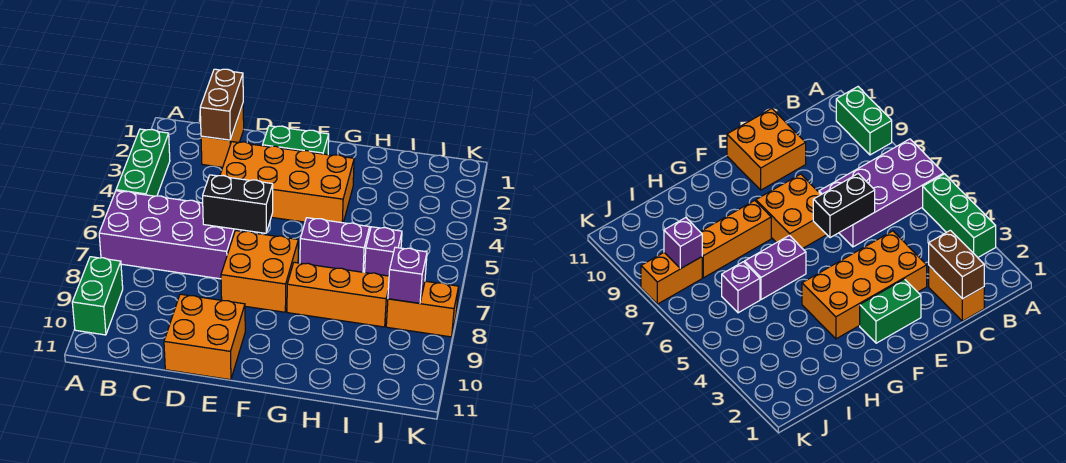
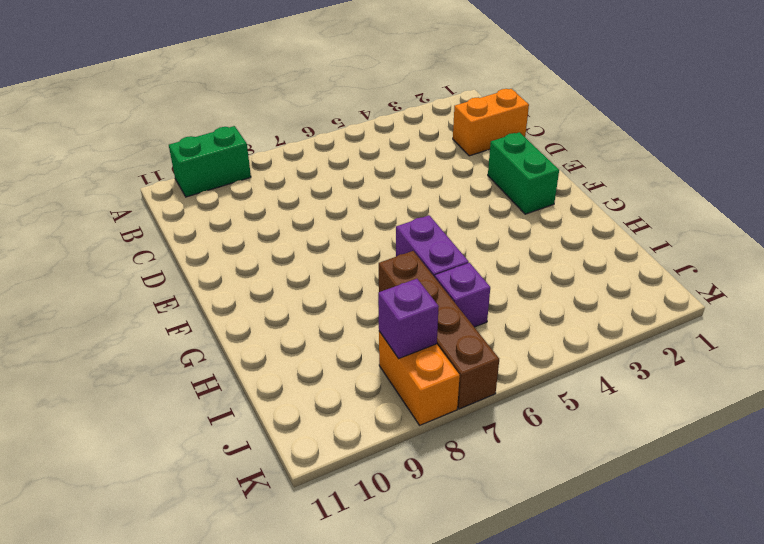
brown brick H7:K7 level 1 -> none
none -> green brick A3:A5 level 1
none -> purple brick A6:D7 level 1
none -> orange brick D3:G4 level 1

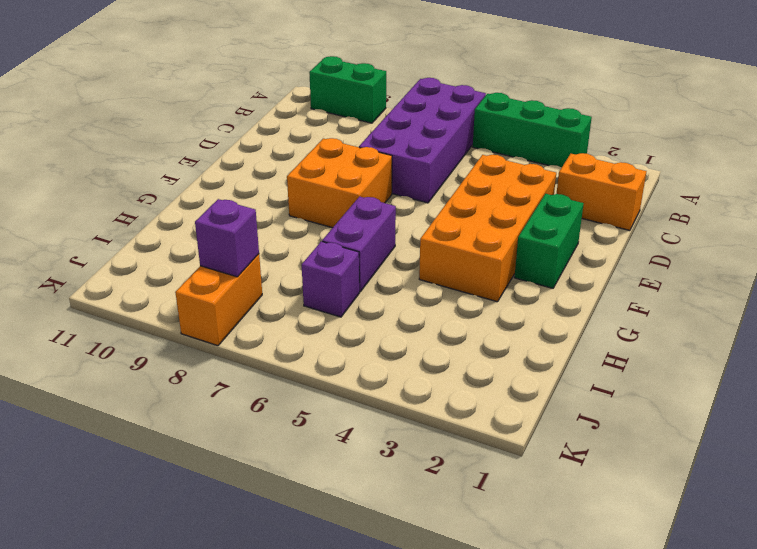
none -> orange brick D10:E11 level 1
none -> orange brick G8:I8 level 1
none -> brown brick C1:C2 level 2

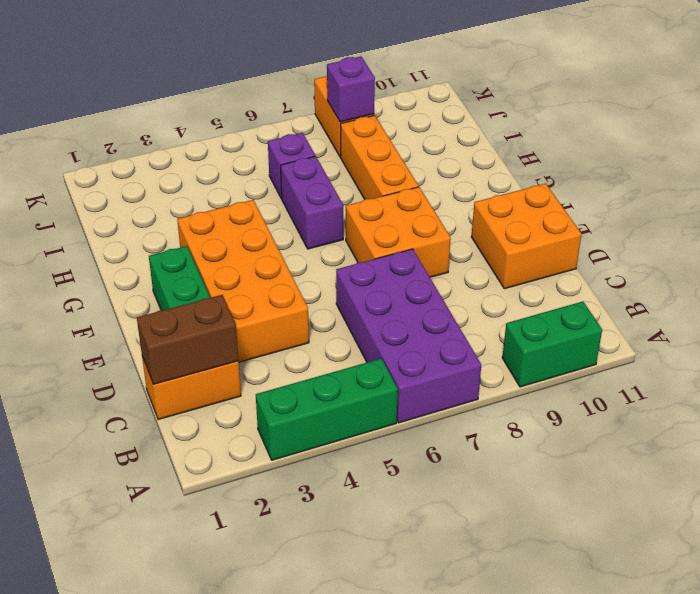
none -> black brick D6:E6 level 2

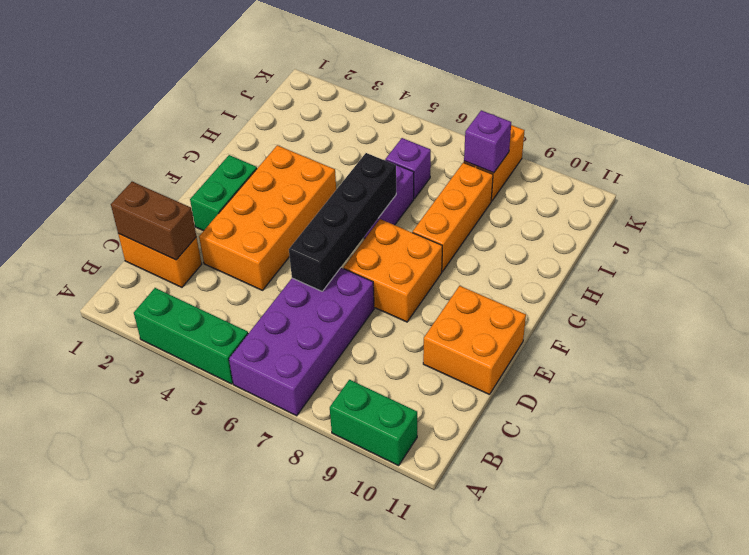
black brick D6:G6 level 2 -> black brick D6:E6 level 2

